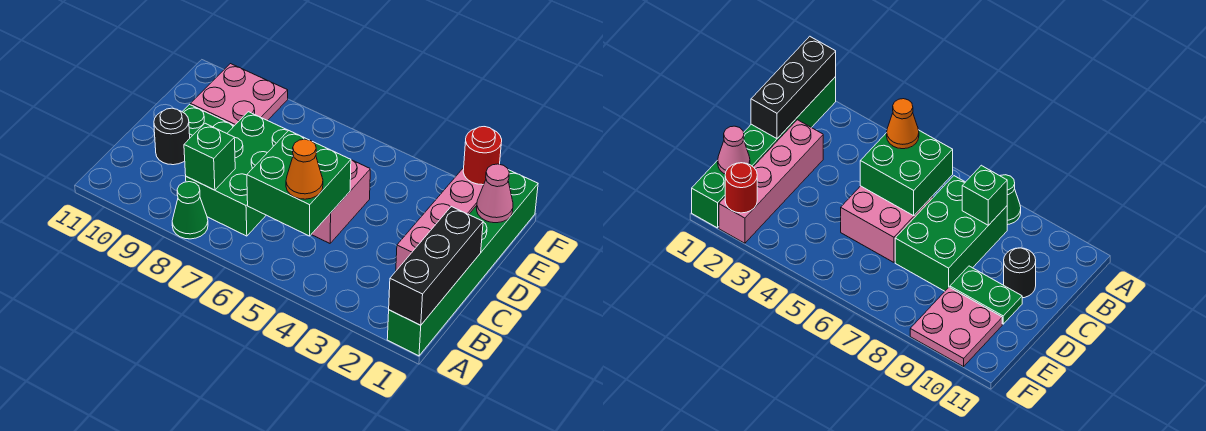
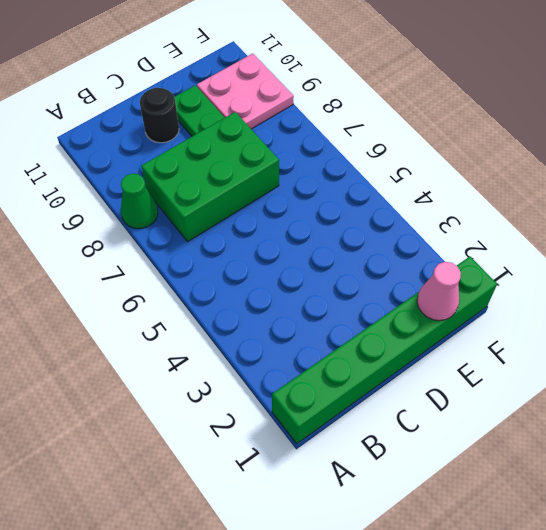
none -> pink brick C2:F2 level 1
none -> pink brick C5:D6 level 1
none -> black brick A1:C1 level 2

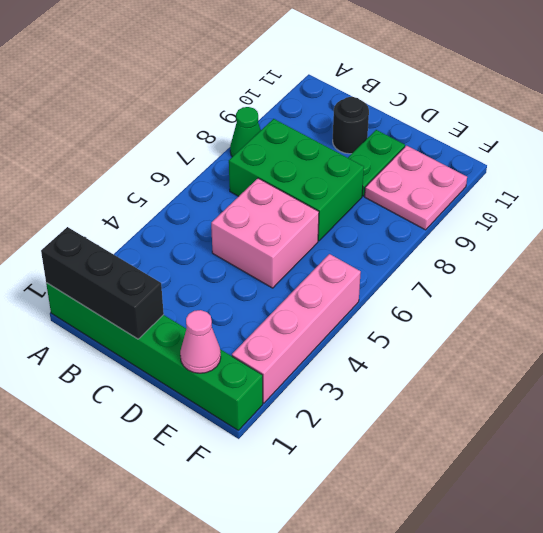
pink brick F2:F5 level 1 -> pink brick C2:F2 level 1
none -> green brick B5:C6 level 2
none -> green brick B8 level 2
none -> red round brick F2 level 2

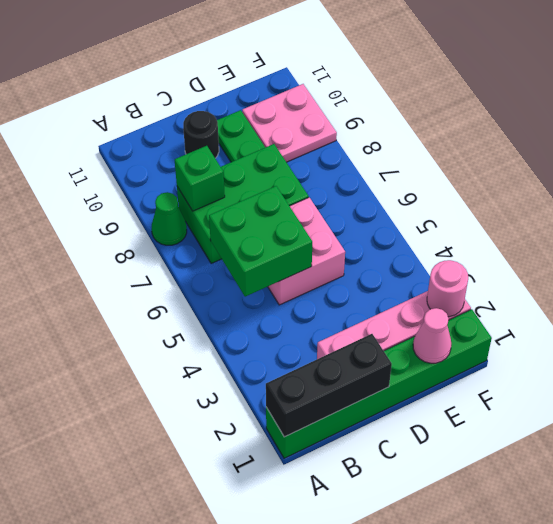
pink round brick F2 level 2 -> red round brick F2 level 2
none -> orange cone B5 level 3

